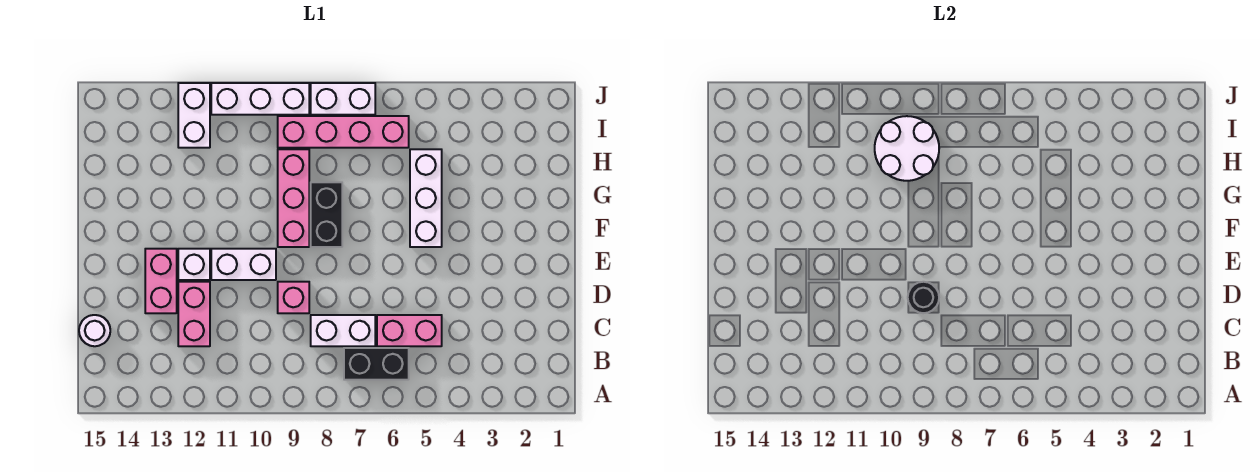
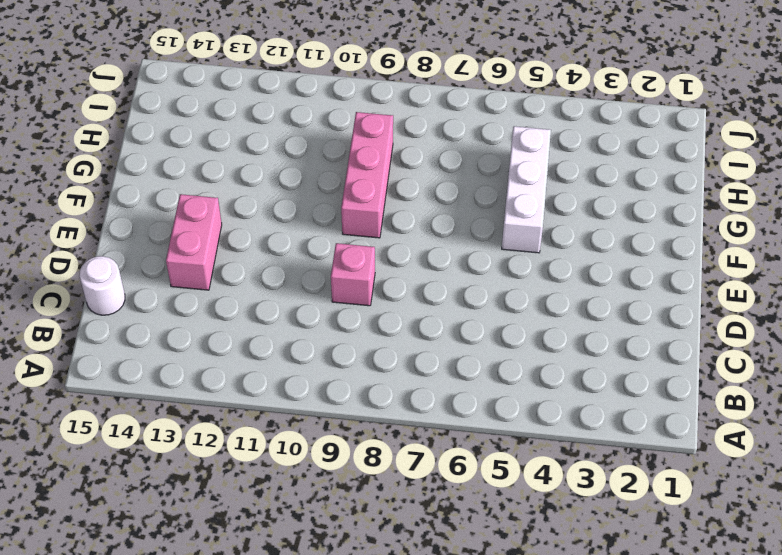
none -> black brick B6:B7 level 1
none -> pink brick C5:C6 level 1
none -> white brick C7:C8 level 1

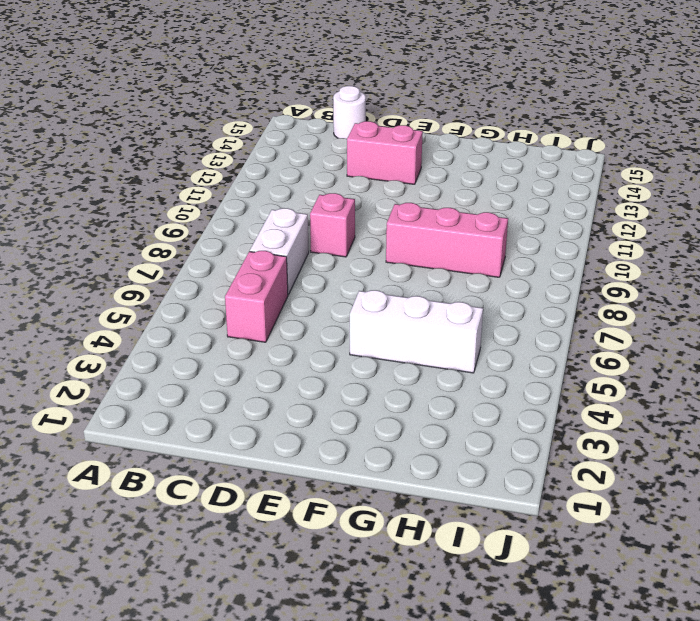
none -> black brick B6:B7 level 1
none -> pink brick C12:D12 level 1
none -> white brick E10:E11 level 1

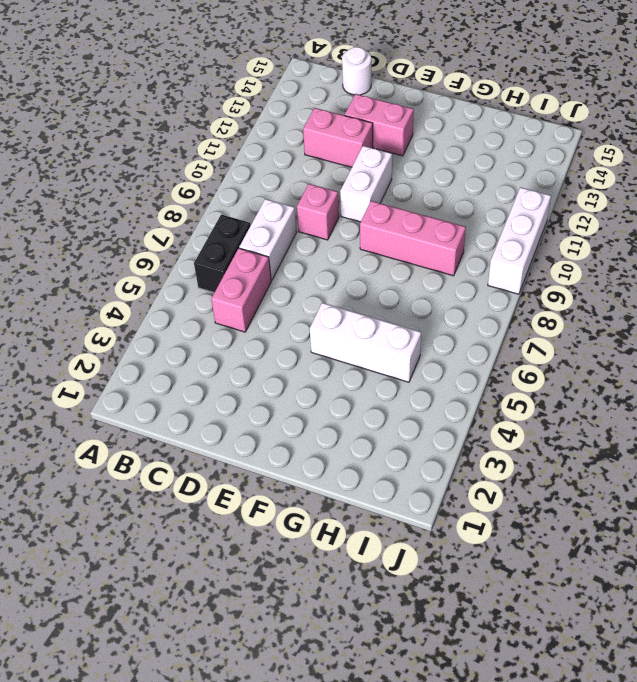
none -> white brick E12 level 1
none -> black brick F8:G8 level 1
none -> pink brick I6:I9 level 1

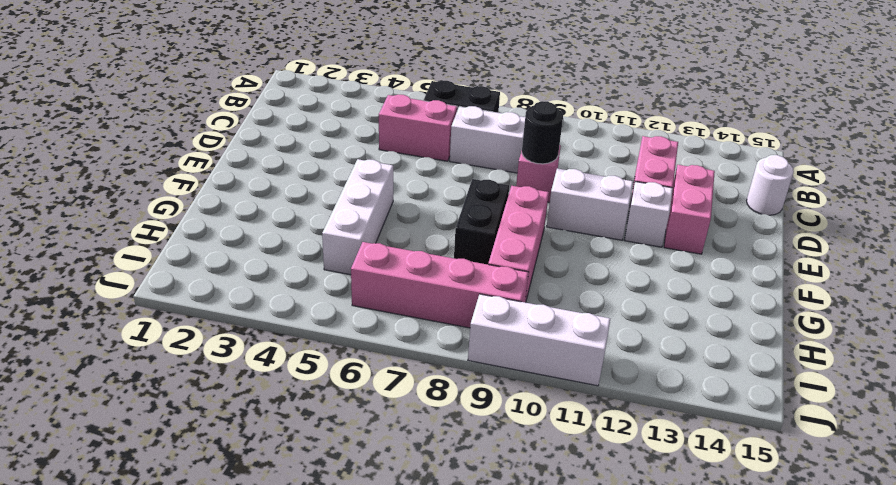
none -> white brick I12:J12 level 1
none -> white brick J7:J8 level 1
none -> white round brick H9:I10 level 2

